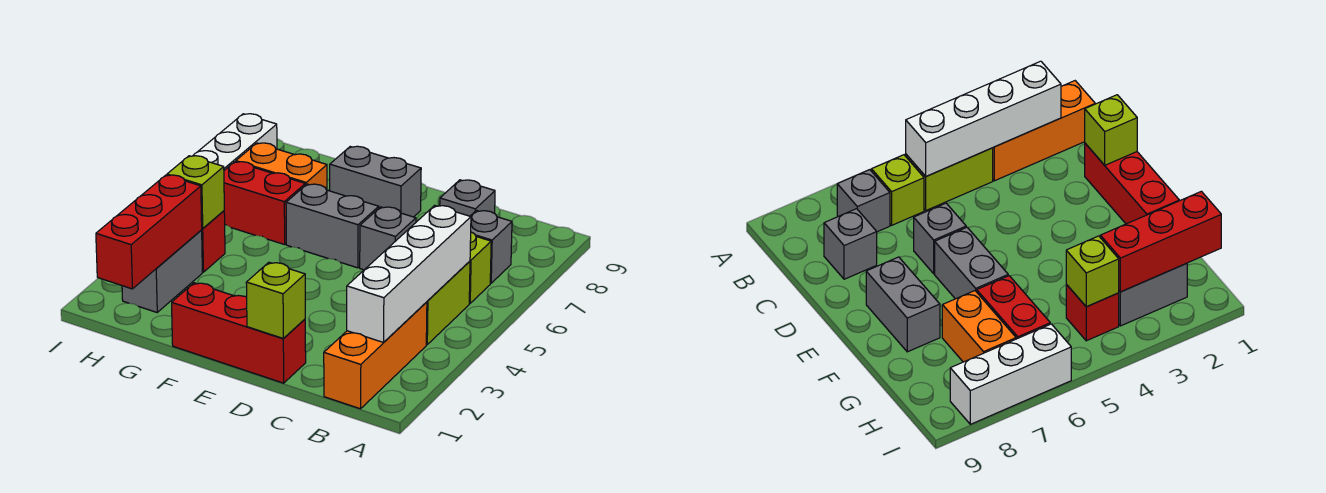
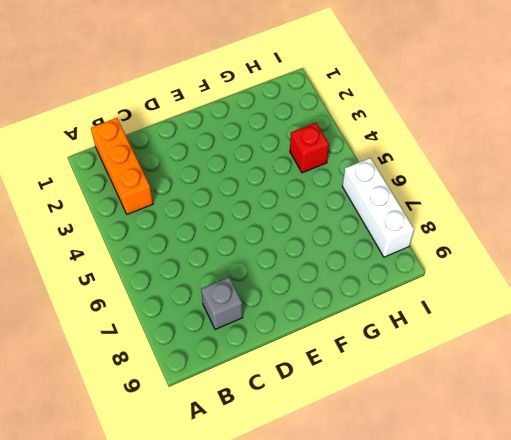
none -> lime brick B4:B5 level 1
none -> lime brick B6 level 1
none -> grey brick B7 level 1

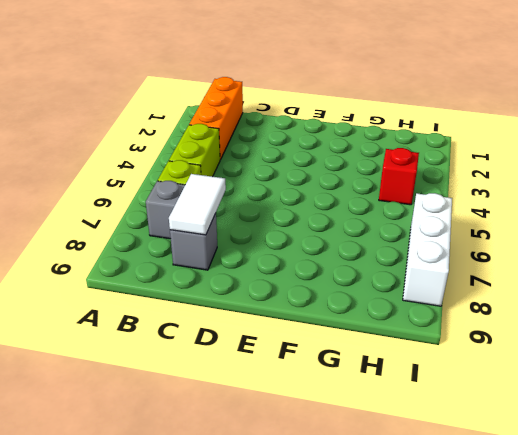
white tile C7:C8 level 2 -> none
none -> red brick D1:F1 level 1
none -> grey brick D6 level 1
none -> grey brick E6:F6 level 1

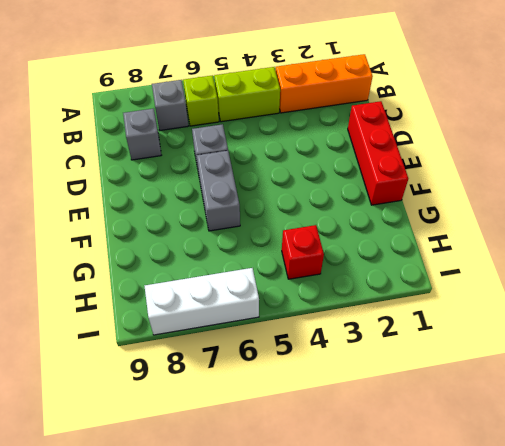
none -> grey brick E8:F8 level 1
none -> red brick G6:H6 level 1
none -> orange brick G7:H7 level 1

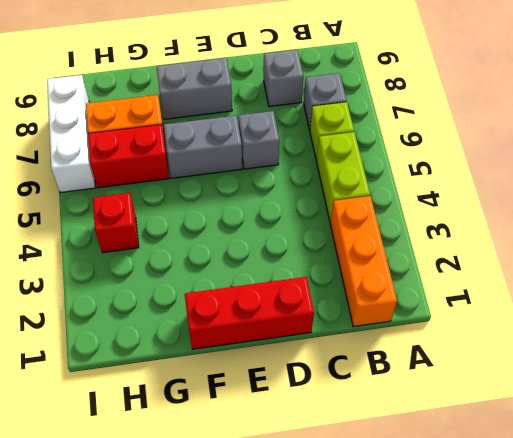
none -> grey brick H2:H3 level 1
none -> white brick B2:B5 level 2
none -> lime brick D1 level 2

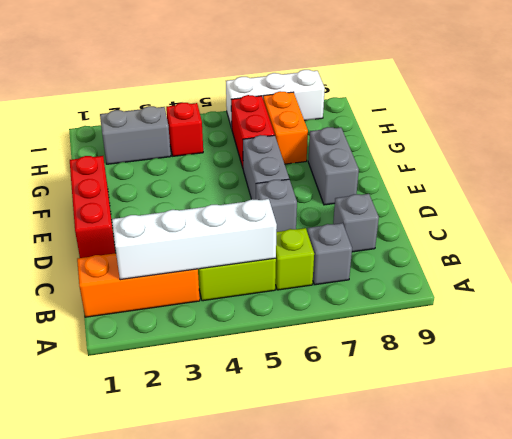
none -> lime brick D1 level 2
none -> red brick H1:H3 level 2
none -> lime brick H4 level 2

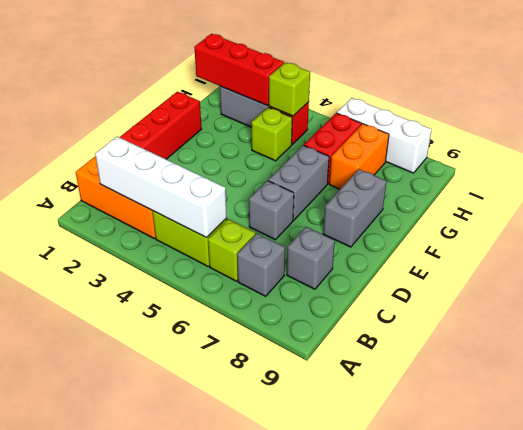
lime brick G4 level 1 -> lime brick D1 level 2

